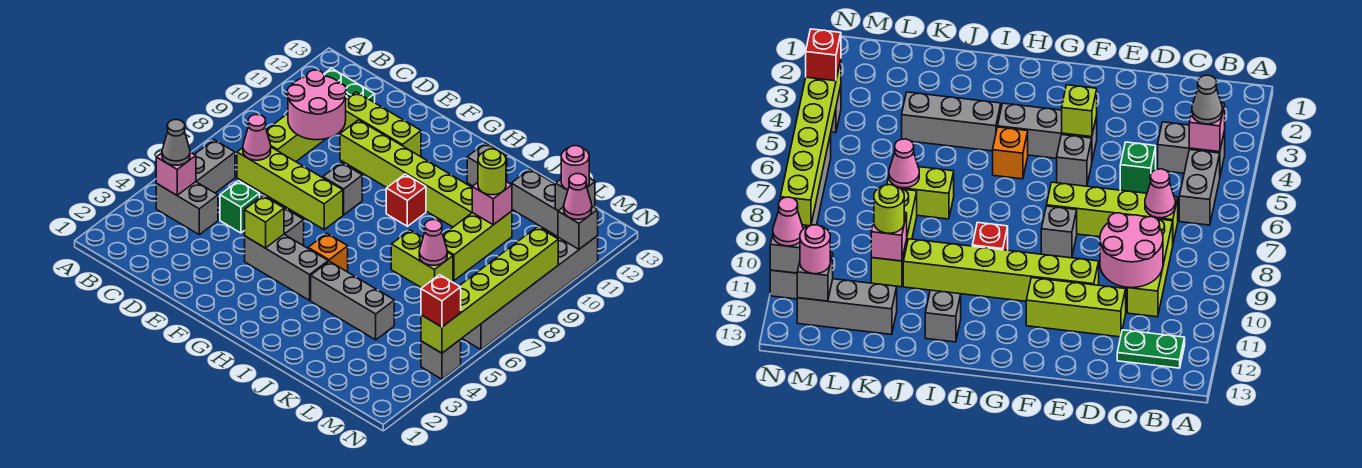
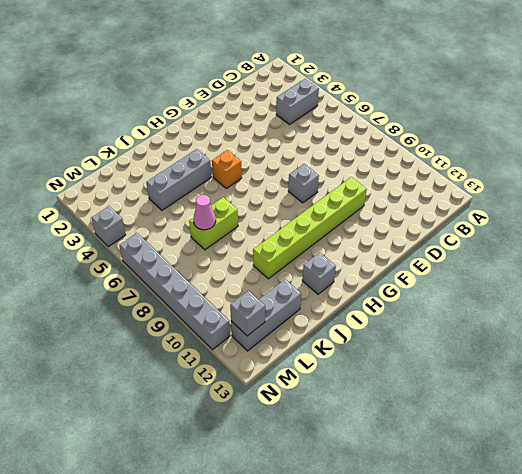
none -> grey brick B5:B6 level 1
none -> green plate B12:C12 level 1
none -> lime brick C7:F7 level 1
none -> lime brick C8:C10 level 1

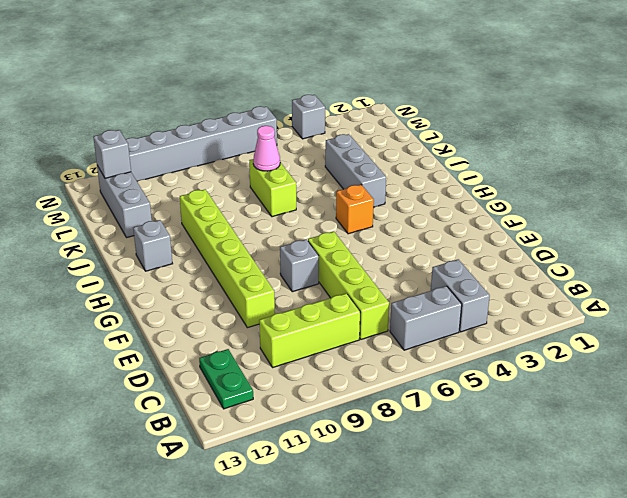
none -> green brick D5 level 1
none -> lime brick D11:F11 level 1
none -> grey brick F4:H4 level 1
none -> grey brick F5 level 1

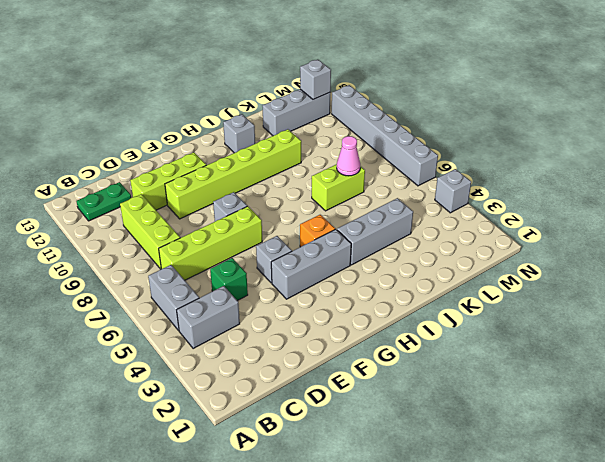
none -> red brick H9 level 1
none -> lime brick K8:K10 level 1
none -> pink brick B4 level 2
none -> pink cone C7 level 2

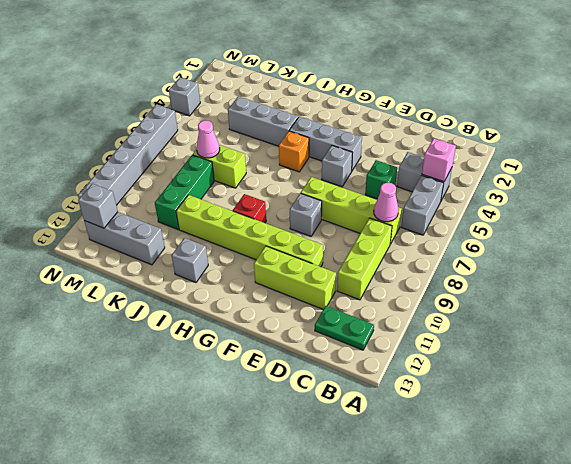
green brick K8:K10 level 1 -> lime brick K8:K10 level 1
none -> pink round brick C9:D10 level 2
none -> lime brick F4 level 2
none -> pink brick K10 level 2
none -> lime brick N4:N9 level 2

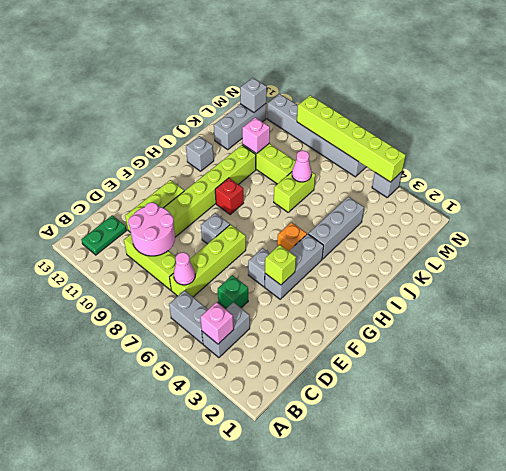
none -> grey brick N11 level 2
none -> grey cone B4 level 3
none -> lime round brick K10 level 3
none -> pink round brick M12 level 3

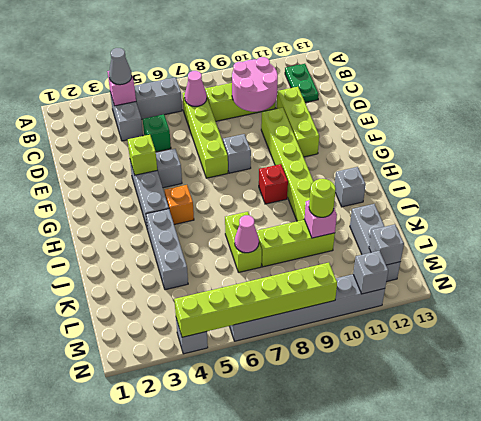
none -> pink round brick M12 level 3
none -> red brick N4 level 3
none -> pink cone N11 level 3

